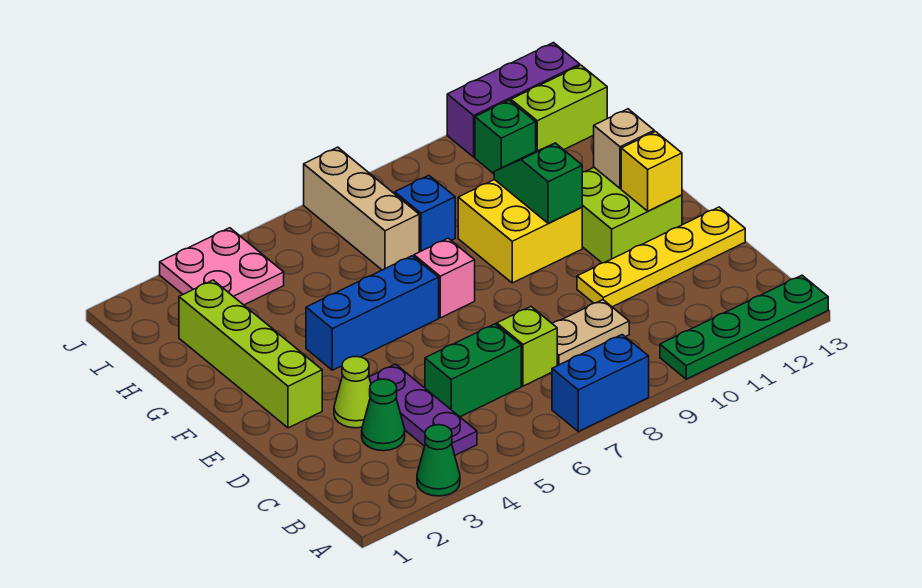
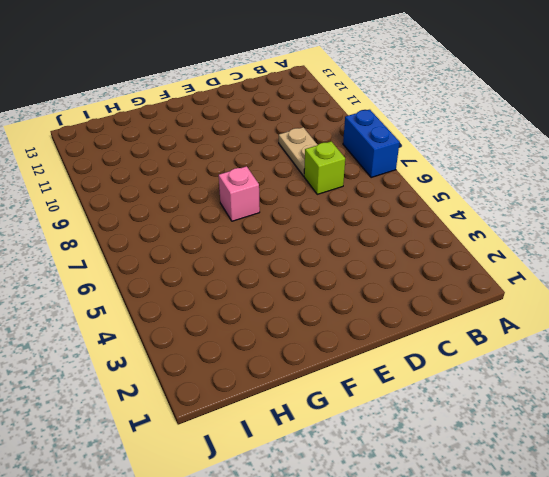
none -> green cone A3 level 1
none -> green plate A10:A13 level 1
none -> purple plate B4:D4 level 1

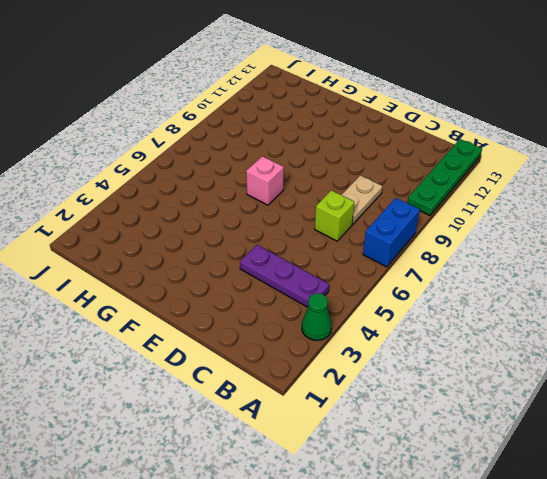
none -> green cone C3 level 1
none -> green brick C5:C6 level 1
none -> lime cone D3 level 1

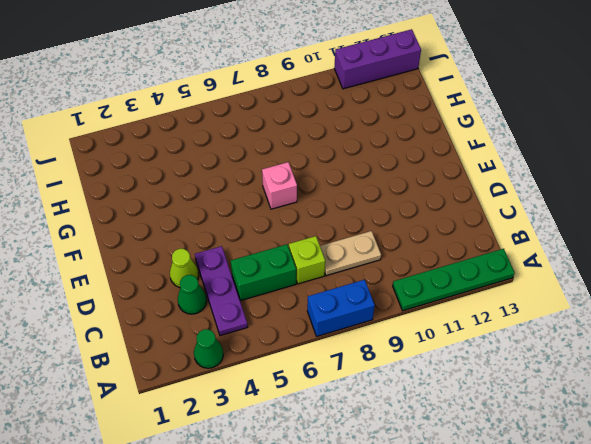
none -> yellow plate D10:D13 level 1
none -> lime brick E2:H2 level 1
none -> lime brick E11:F12 level 1

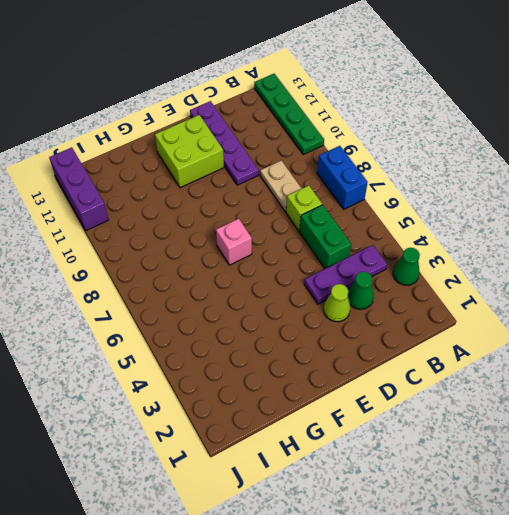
purple plate D10:D13 level 1 -> yellow plate D10:D13 level 1
none -> lime brick E2:H2 level 1
none -> blue brick F4:F6 level 1
none -> yellow brick F9:G10 level 1

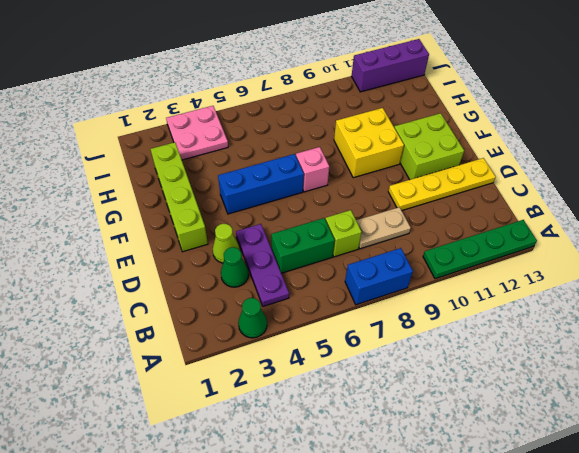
none -> tan brick H7:J7 level 1
none -> blue brick H8 level 1
none -> green brick I11 level 1

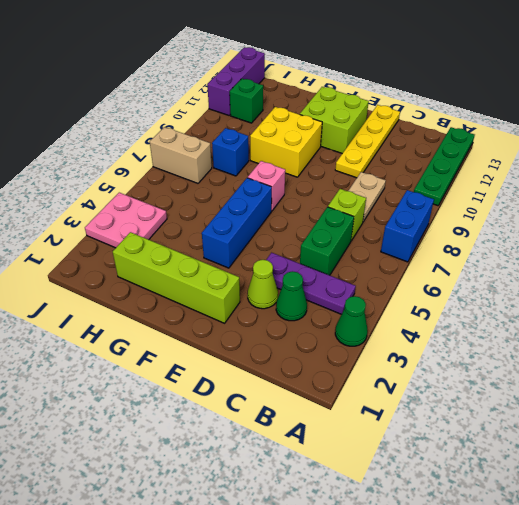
tan brick I7:J7 level 1 -> tan brick H7:J7 level 1
none -> lime brick I12:I13 level 1
none -> yellow brick E12 level 2
none -> green slope F10:G10 level 2 top F

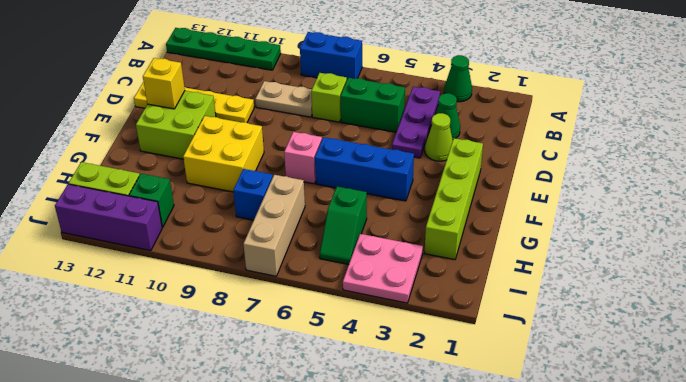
green slope H5:I5 level 1 top H -> green slope F10:G10 level 2 top F
none -> tan brick F12 level 2

